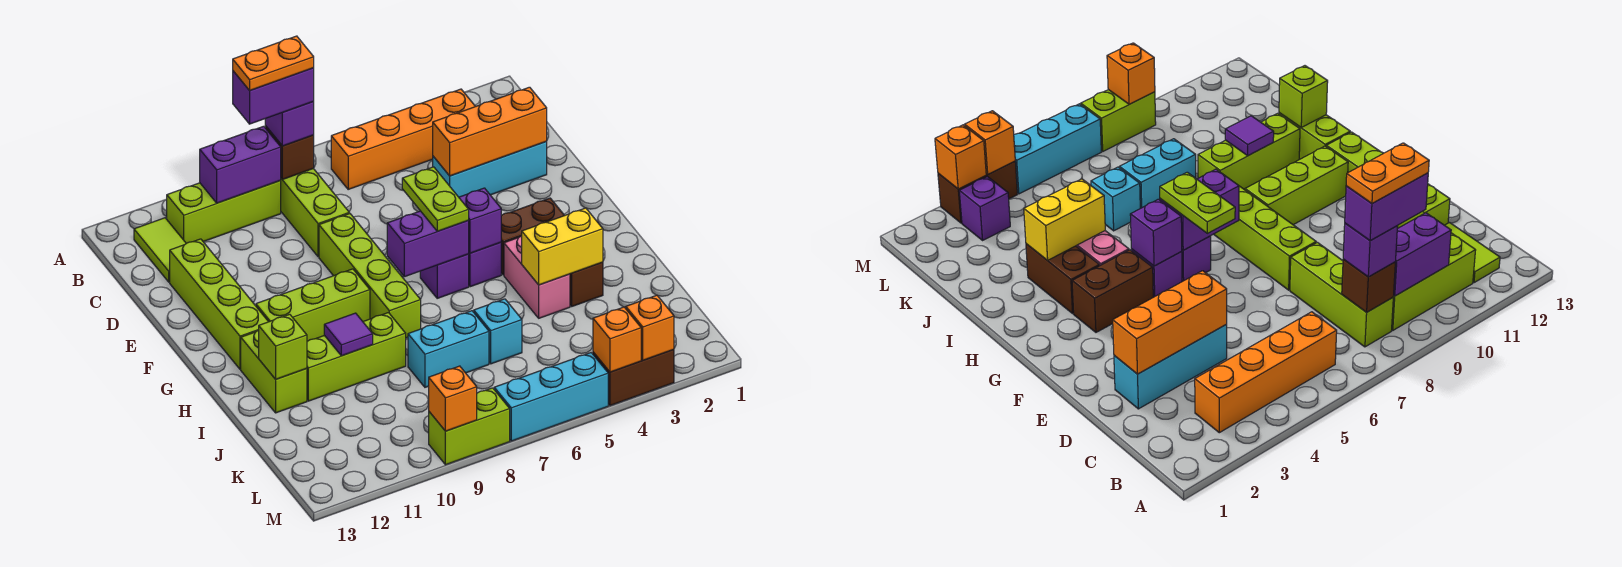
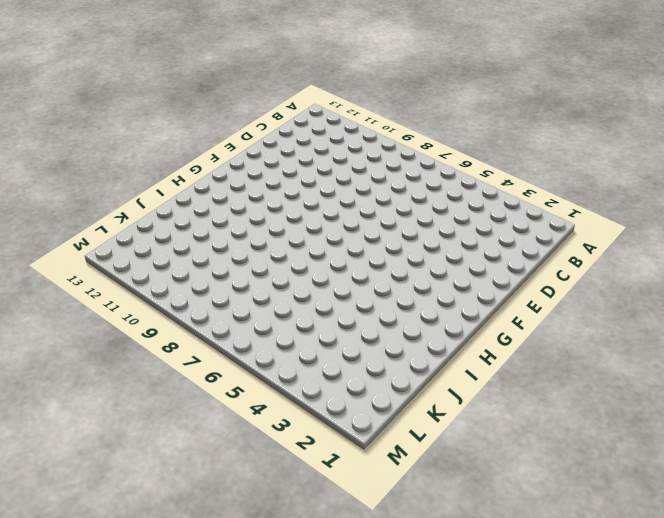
none -> orange brick B3:B6 level 1
none -> lime brick B8:D8 level 1
none -> lime brick B9:B11 level 1
none -> lime tile B12:C12 level 1

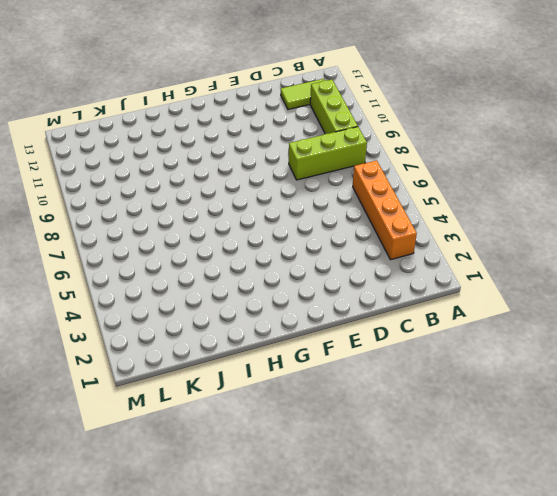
none -> cyan brick D2:D4 level 1
none -> lime brick D12:G12 level 1
none -> lime brick E8:H8 level 1
none -> brown brick G3:G4 level 1

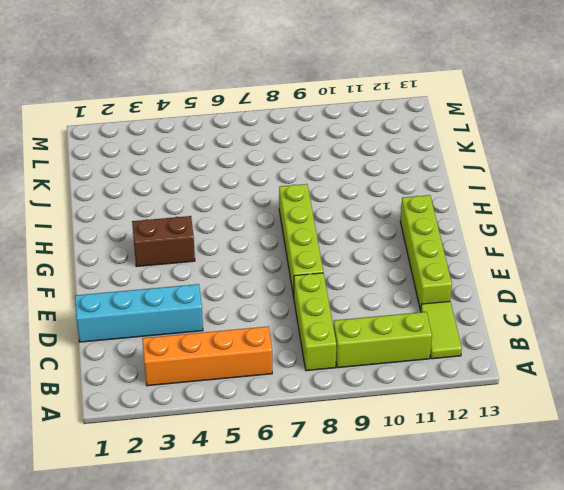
cyan brick D1:D4 level 1 -> cyan brick D2:D4 level 1
none -> purple brick G5 level 1
none -> purple brick G6 level 1
none -> lime brick G9:G11 level 1
none -> brown brick H3:I3 level 1

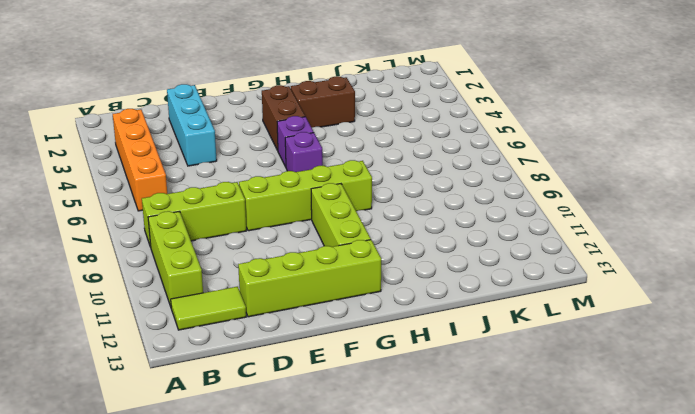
none -> pink brick H4:I4 level 1
none -> lime brick H12:I12 level 1
none -> lime brick I9:I11 level 1
none -> cyan brick J6 level 1

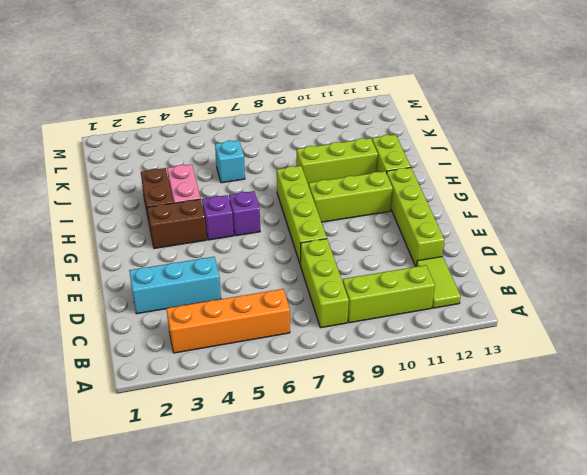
none -> cyan brick J7:J8 level 1
none -> purple brick L3 level 1
none -> brown brick M3:M4 level 1
none -> cyan brick M5:M7 level 1

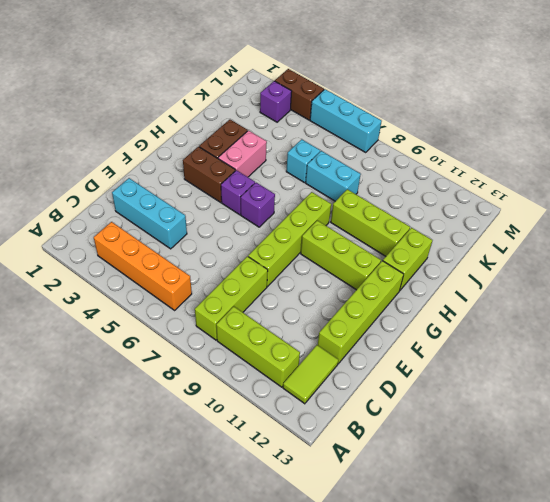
none -> lime brick M8:M9 level 1
none -> brown brick B8 level 2
none -> purple brick B9:B10 level 2
none -> orange brick D2:D4 level 2

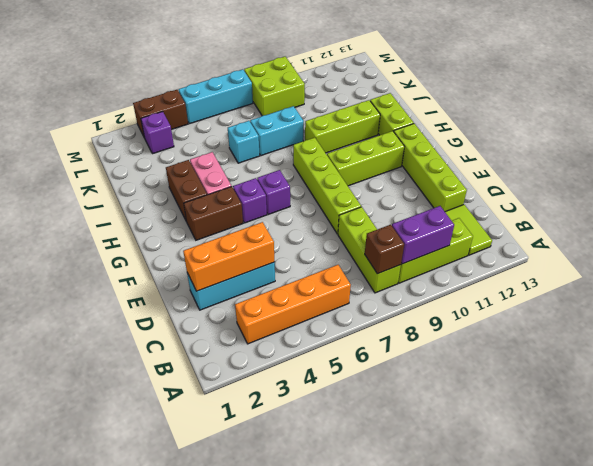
lime brick L8:M9 level 1 -> lime brick M8:M9 level 1
none -> purple brick G5 level 2
none -> purple brick G6:G7 level 2
none -> yellow brick I3:I4 level 2
none -> purple tile I10 level 2

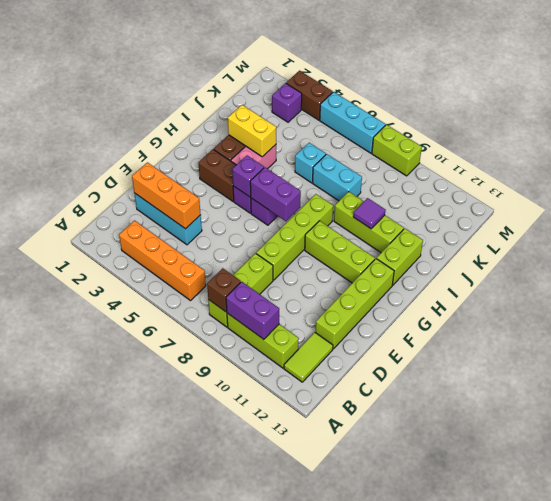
none -> lime brick I12 level 2
none -> orange brick M3 level 2
none -> orange brick M4 level 2
none -> orange brick M9 level 2

